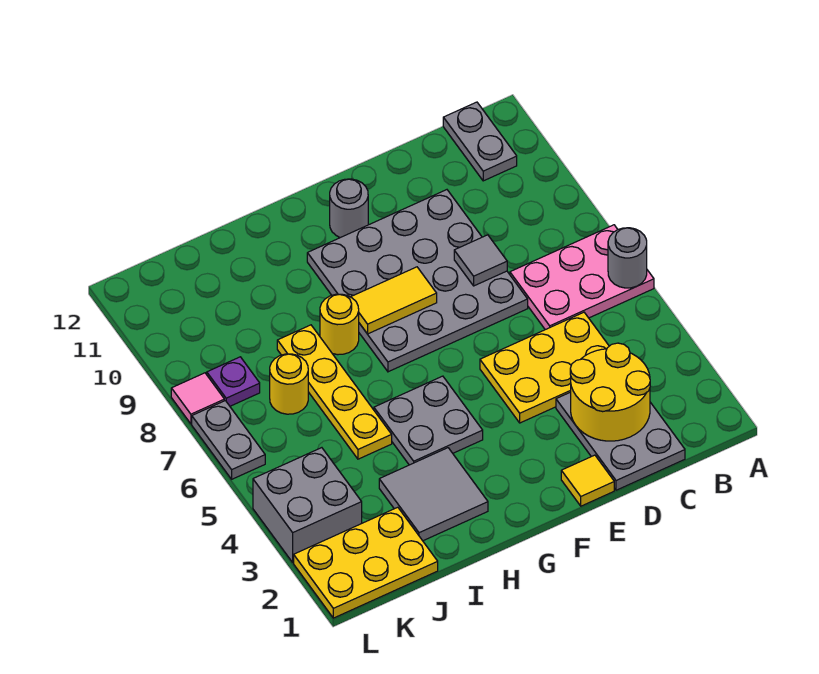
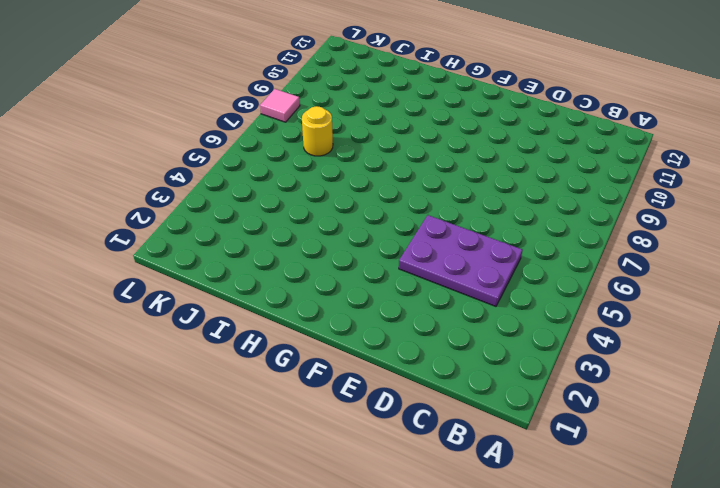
purple plate C4:E5 level 1 -> yellow plate C4:E5 level 1
none -> pink plate A6:C7 level 1
none -> grey plate B11:B12 level 1
none -> grey plate C1:D3 level 1

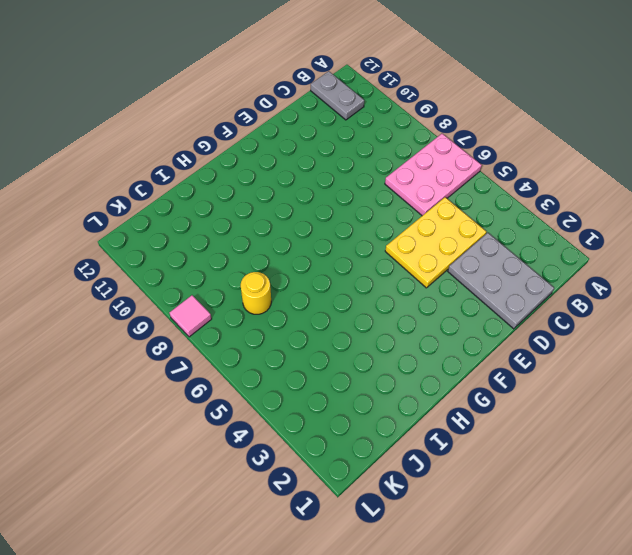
none -> grey plate D7:G10 level 1
none -> yellow tile E1 level 1
none -> grey round brick F11 level 1

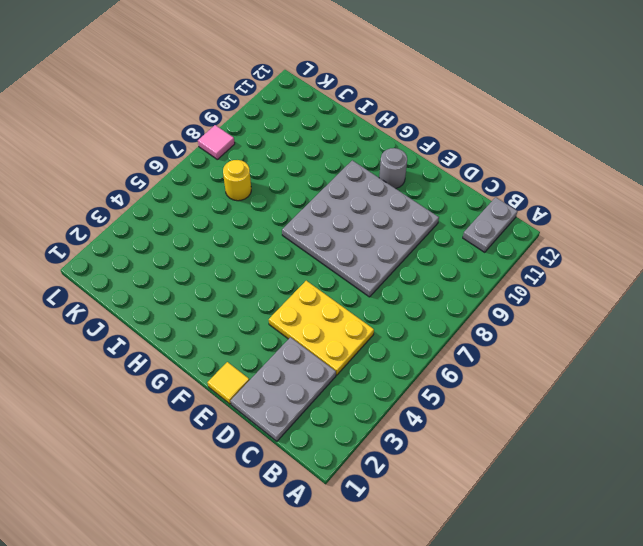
none -> pink plate A6:C7 level 1
none -> grey plate G4:H5 level 1
none -> grey tile H2:I3 level 1

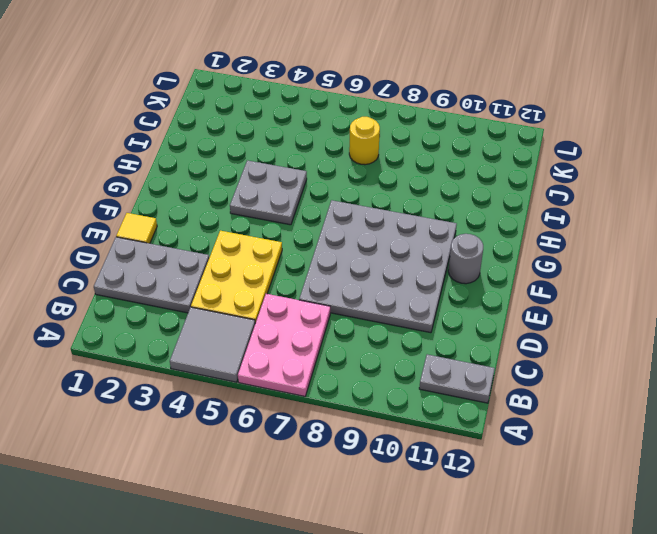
grey tile A4:B5 level 1 -> grey tile H2:I3 level 1
none -> yellow round brick H8 level 1
none -> yellow plate I5:I8 level 1
none -> yellow plate J1:L2 level 1

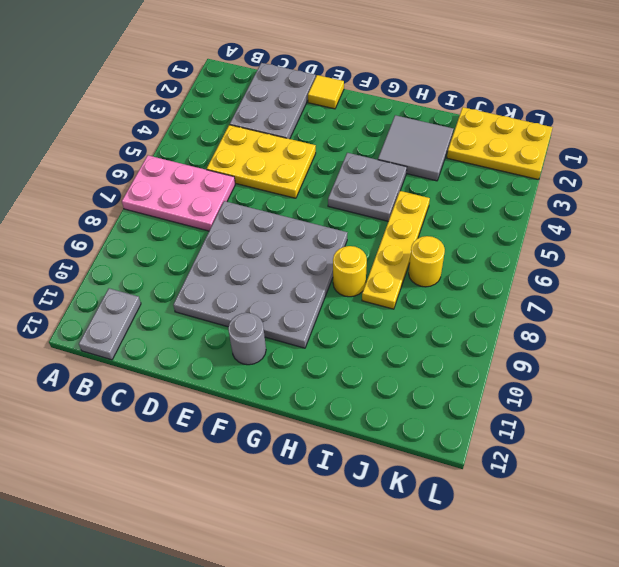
none -> grey brick K3:L4 level 1
none -> purple plate K8 level 1
none -> grey plate L6:L7 level 1

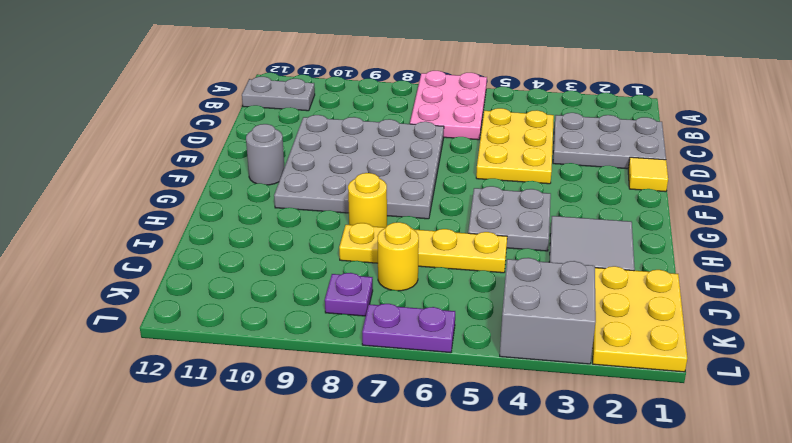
purple plate L6:L7 level 1 -> grey plate L6:L7 level 1
none -> pink tile L8 level 1
none -> grey round brick A6 level 2
none -> yellow round brick C2:D3 level 2

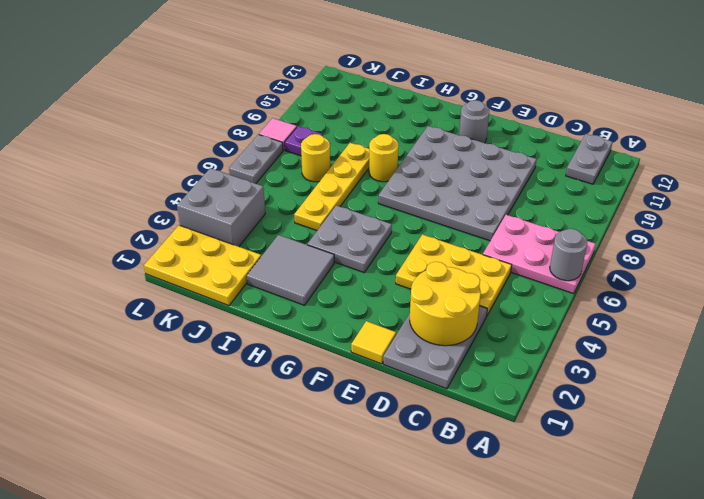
none -> grey tile D8 level 2
none -> yellow tile F8:G8 level 2

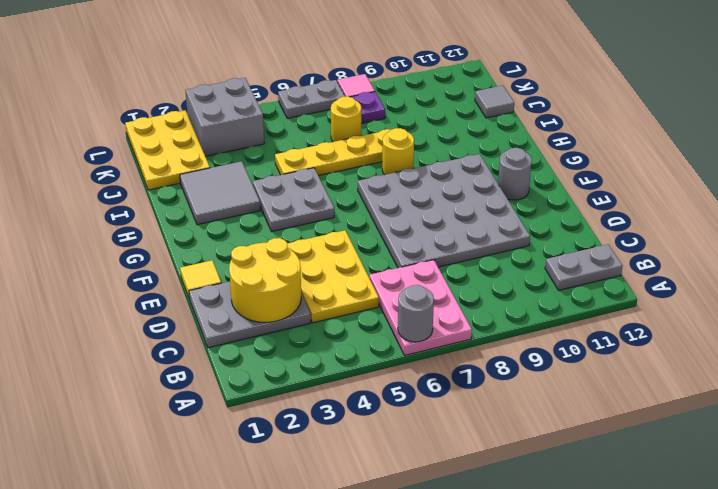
grey tile J12 level 1 -> grey tile D8 level 2
none -> yellow tile F8:G8 level 2

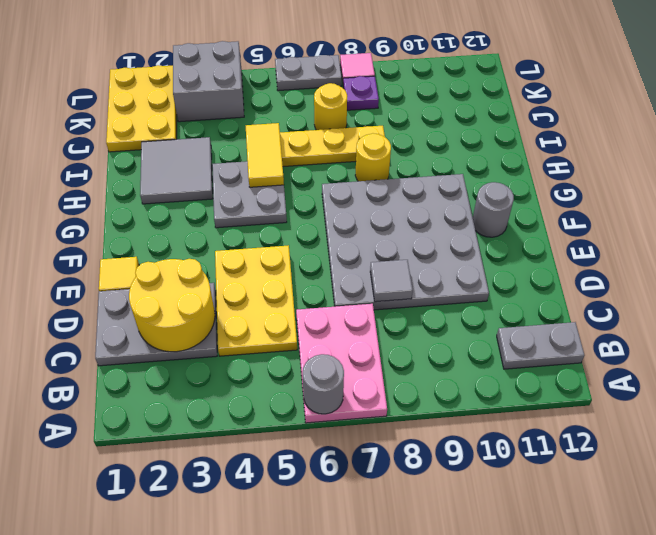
yellow tile H5:I5 level 2 -> yellow tile F8:G8 level 2

